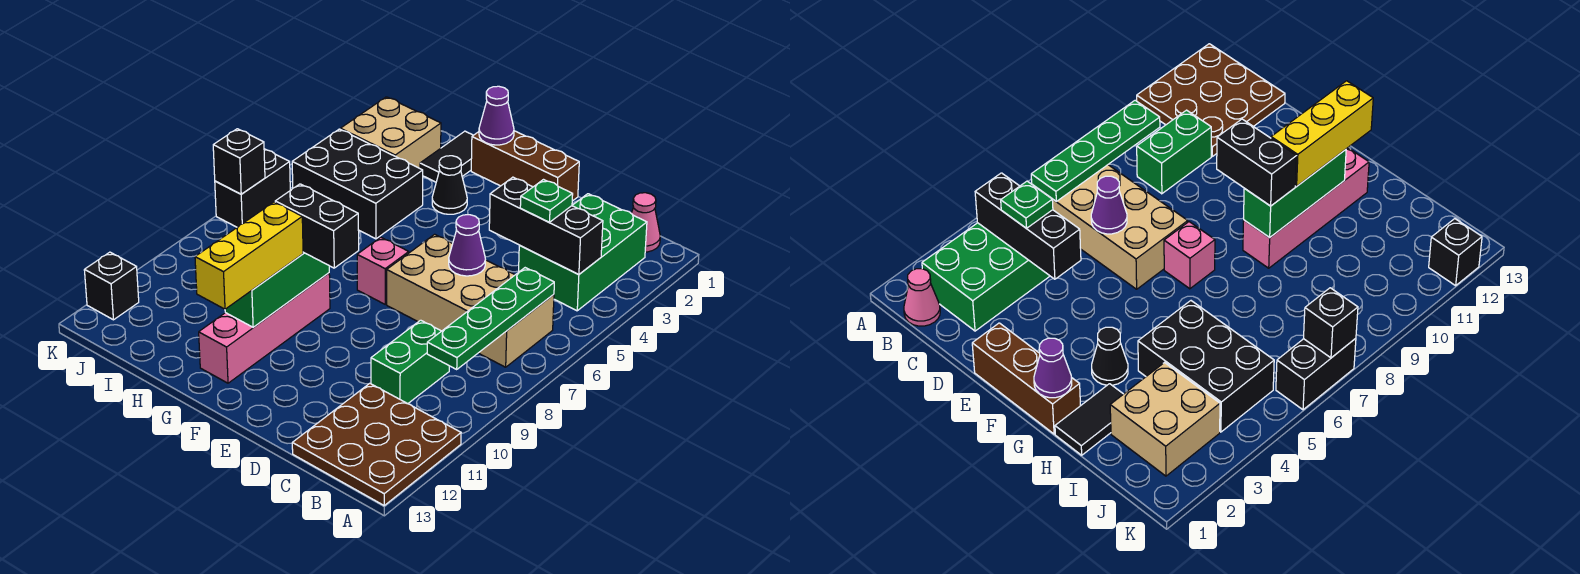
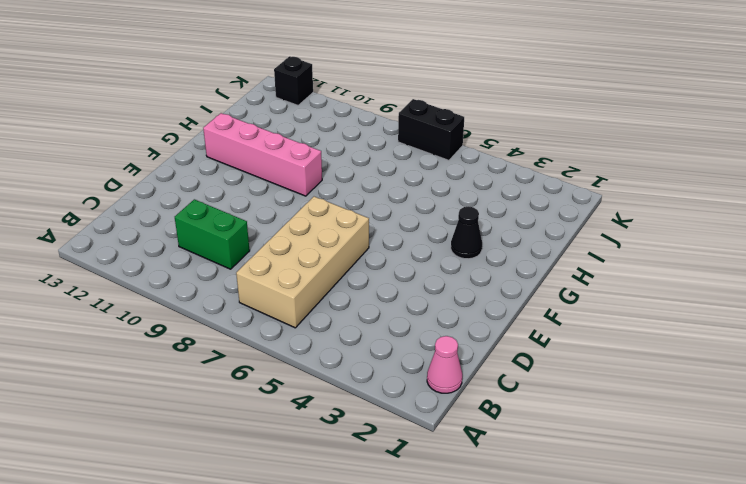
none -> brown plate A11:C13 level 1
none -> green brick B2:C4 level 1
none -> brown brick E1:G1 level 1

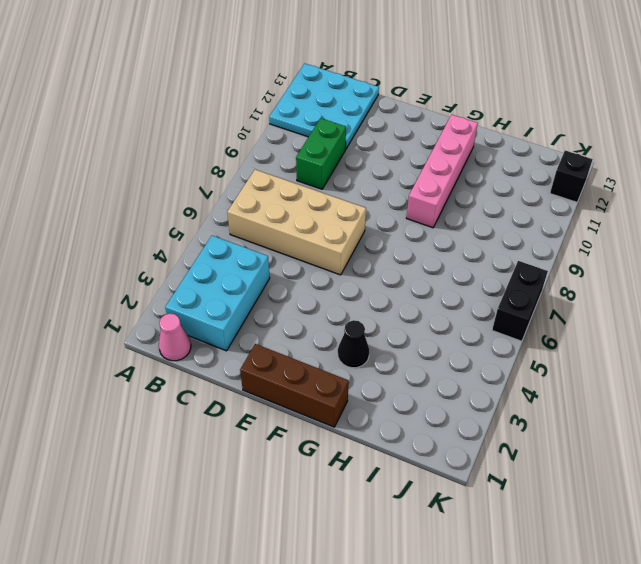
cyan plate A11:C13 level 1 -> brown plate A11:C13 level 1
cyan brick B2:C4 level 1 -> green brick B2:C4 level 1
none -> pink brick F7 level 1
none -> black tile H1:H2 level 1
none -> black brick H4:J5 level 1

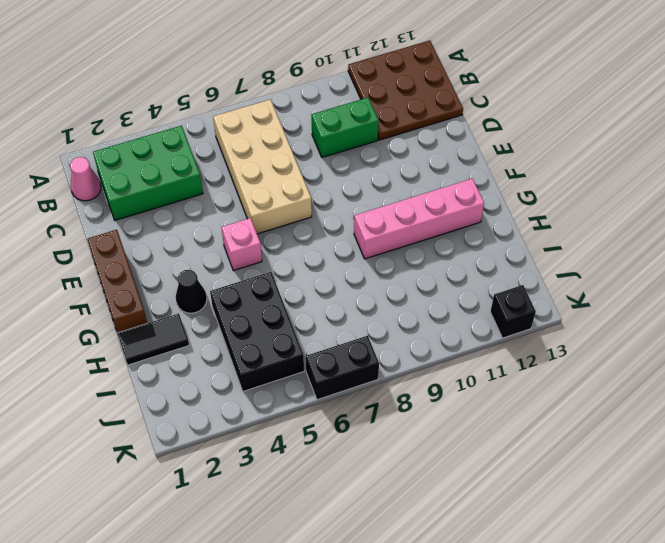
pink brick F5 level 1 -> pink brick F7 level 1
none -> tan brick I2:J3 level 1
none -> black brick B4:D4 level 2
none -> green plate B6:B9 level 2

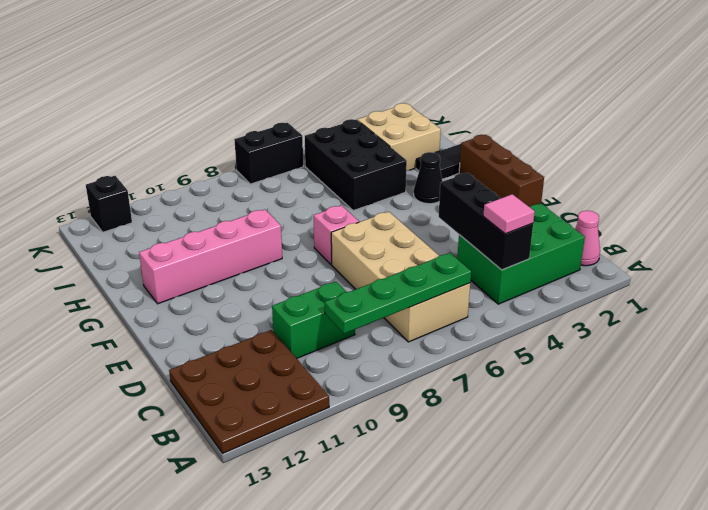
pink tile B4 level 3 -> none
none -> purple cone D6 level 2
none -> purple cone G1 level 2
none -> green brick G9:G11 level 2

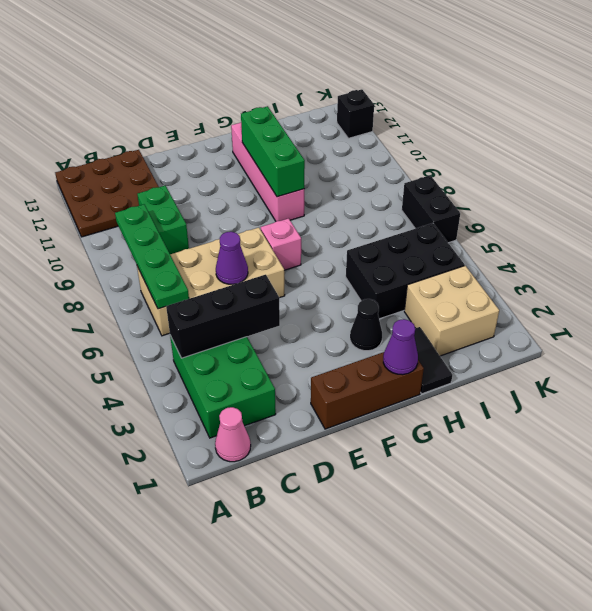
none -> black brick K7 level 2
none -> green plate C4 level 3
none -> black brick F9:G9 level 3

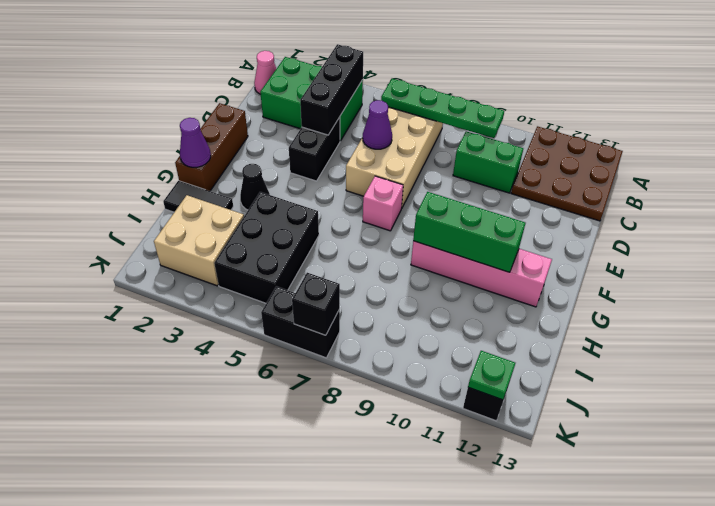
black brick D4:E4 level 1 -> black brick F9:G9 level 3
green plate K12 level 2 -> green plate C4 level 3
none -> yellow brick G10:G12 level 3

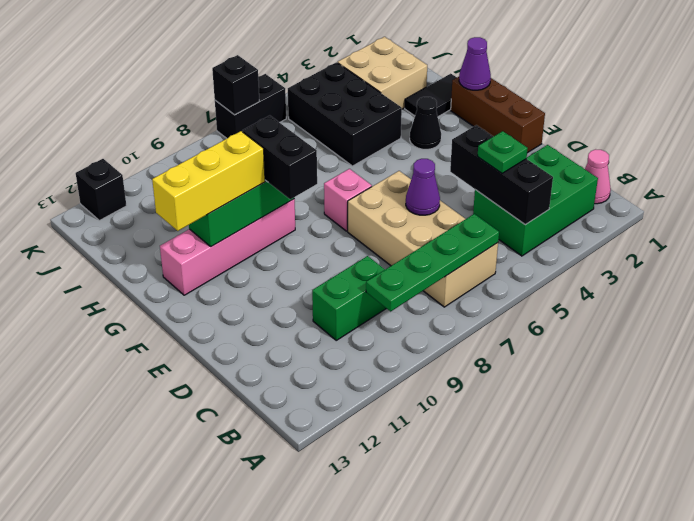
none -> brown plate A11:C13 level 1

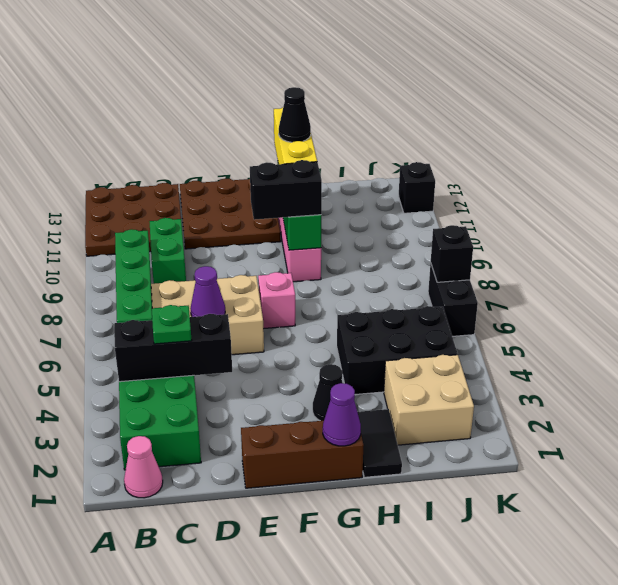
brown plate D11:F13 level 1 -> none
black cone G11 level 4 -> none

